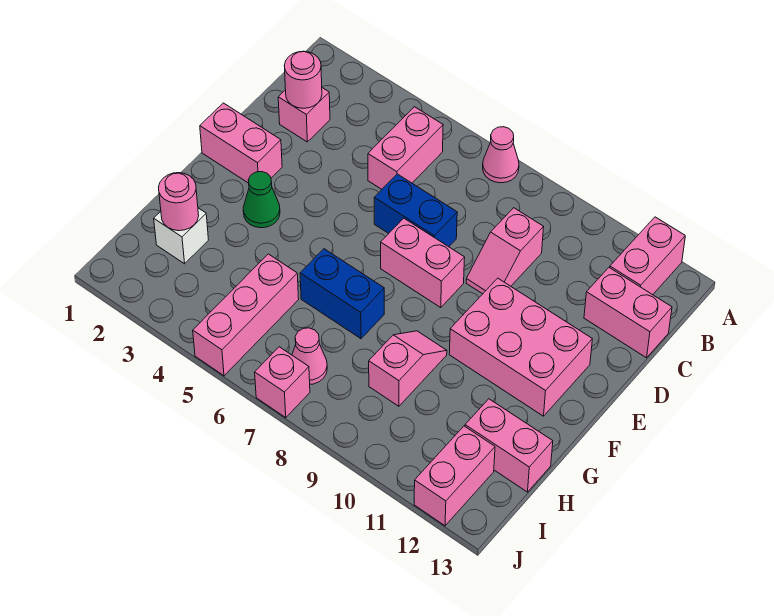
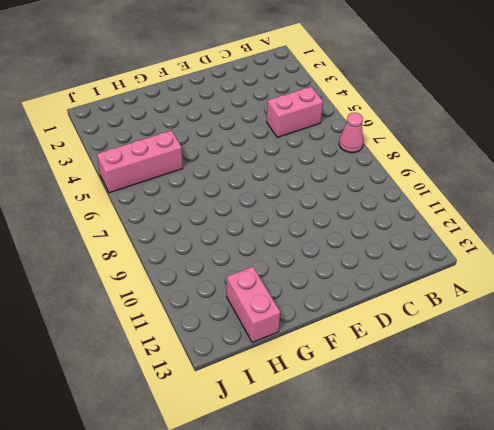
none -> pink brick A12:B12 level 1
none -> pink brick C2 level 1
none -> pink slope C9:D9 level 1 top C

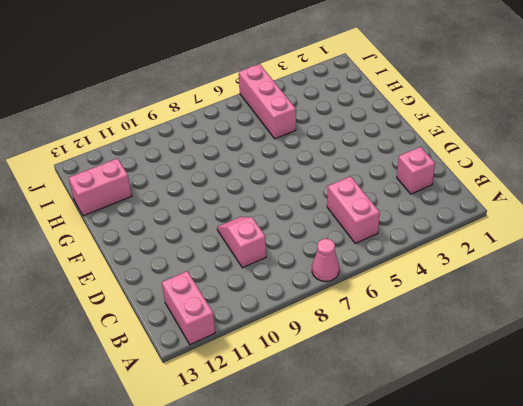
none -> pink brick C12:C13 level 1
none -> blue brick D6:D7 level 1
none -> pink brick E1:E2 level 1

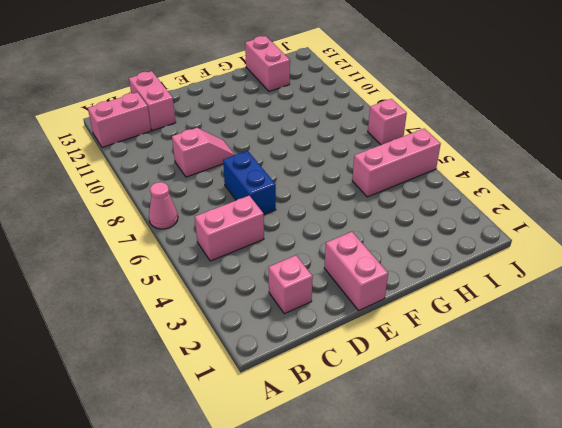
none -> pink brick E7:E8 level 1
none -> pink brick E10:F12 level 1
none -> green cone F3 level 1

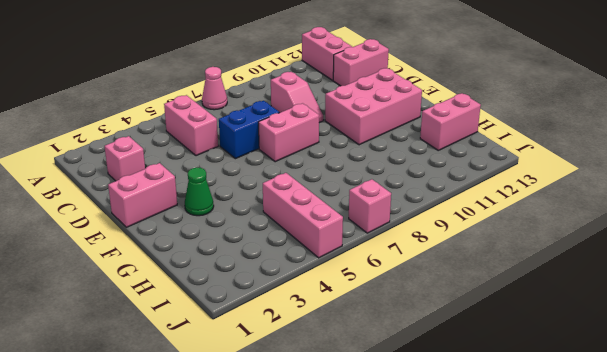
none -> blue brick G6:G7 level 1
none -> pink slope G9:H9 level 1 top H
none -> white brick H2 level 1

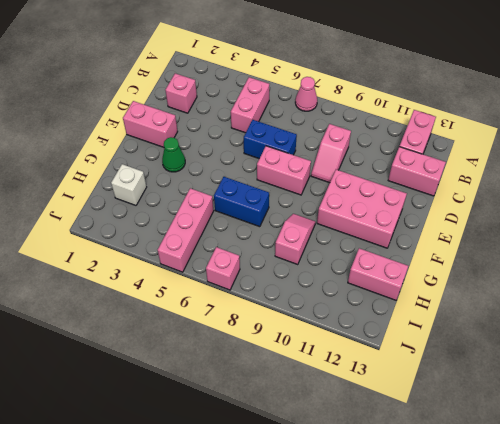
none -> pink cone I7 level 1
none -> pink brick I12:J12 level 1
none -> pink round brick C2 level 2

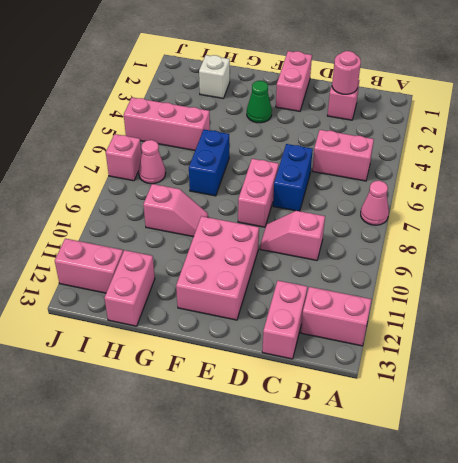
none -> pink round brick H2 level 2

